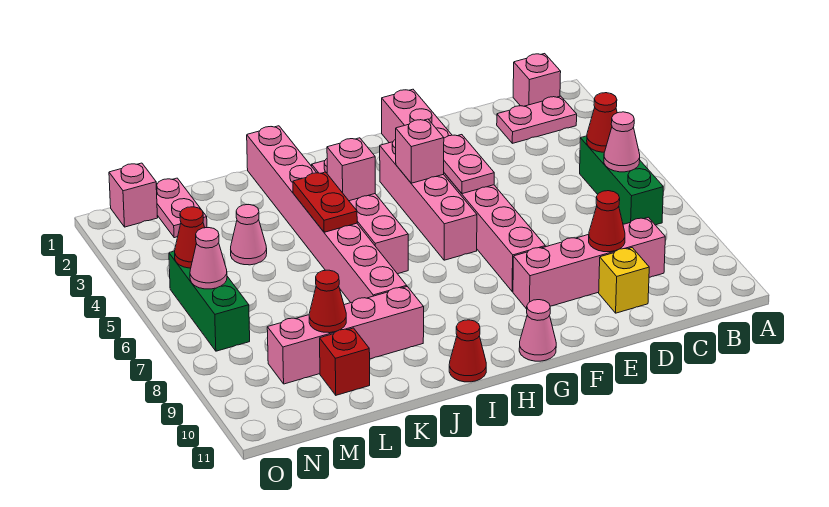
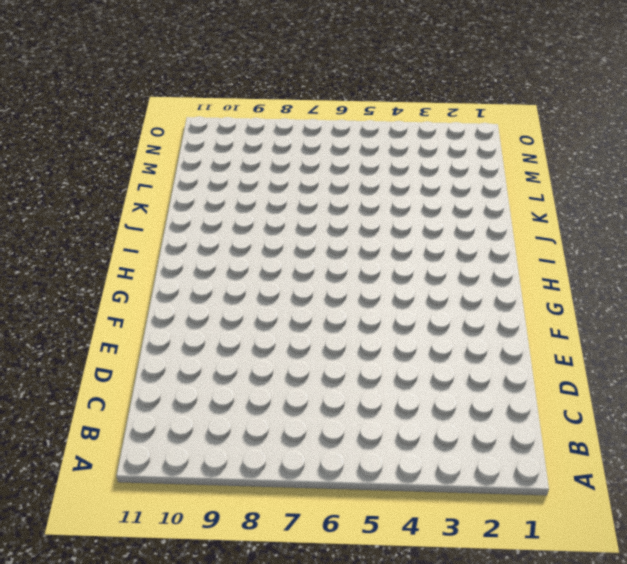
none -> pink brick B1 level 1
none -> pink plate B2:C2 level 1
none -> green brick B5:B7 level 1

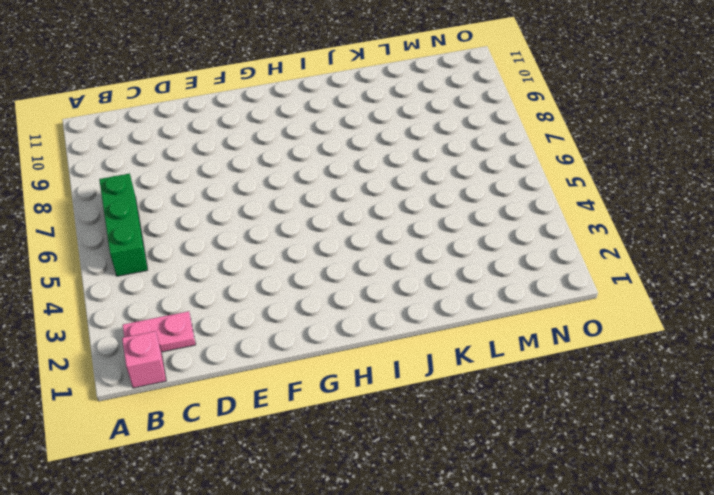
none -> pink brick C9:F9 level 1
none -> yellow brick D10 level 1
none -> pink brick F1:F8 level 1

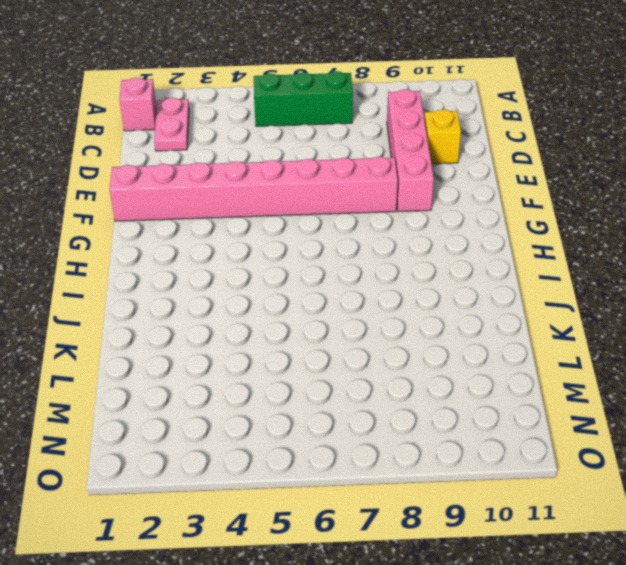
none -> pink brick G3:G6 level 1
none -> pink cone G11 level 1
none -> pink brick I3:I6 level 1

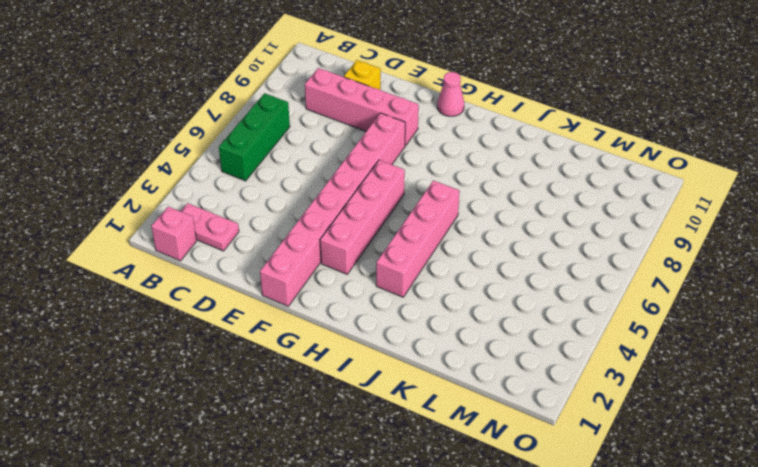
none -> red cone I11 level 1
none -> pink brick J1:J8 level 1
none -> pink brick J9:M9 level 1

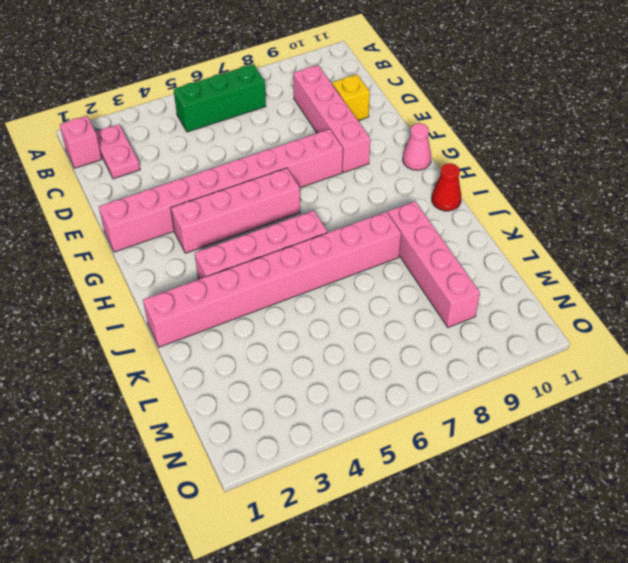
none -> pink cone L4 level 1
none -> red brick L10 level 1
none -> pink plate M1:M2 level 1

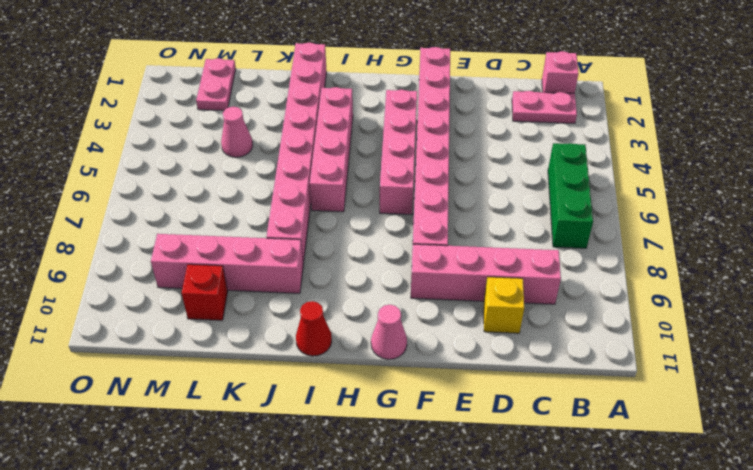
none -> pink brick N1 level 1
none -> green brick N5:N7 level 1
none -> red cone B5 level 2

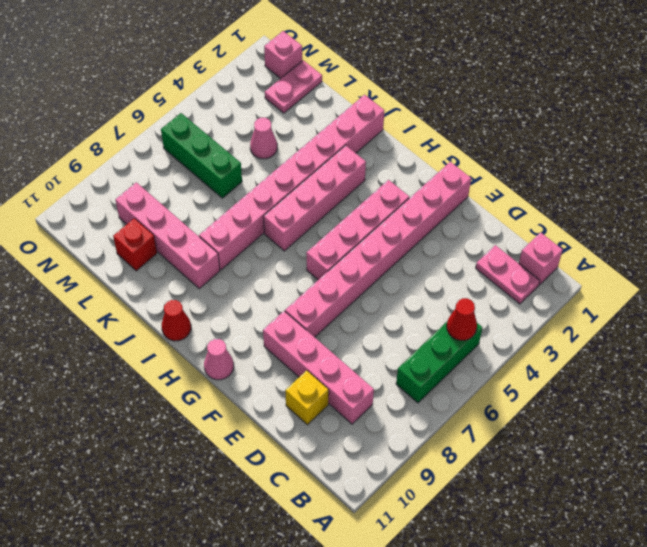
green brick L6:N6 level 1 -> green brick N5:N7 level 1
none -> pink cone B6 level 2
none -> red cone D9 level 2
none -> pink plate F4:F5 level 2

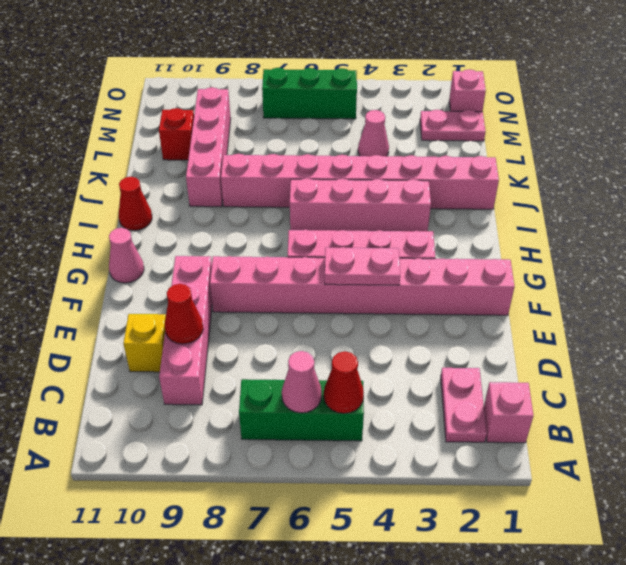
none -> pink brick G4 level 2
none -> pink brick I4 level 2
none -> red plate J4:J5 level 2

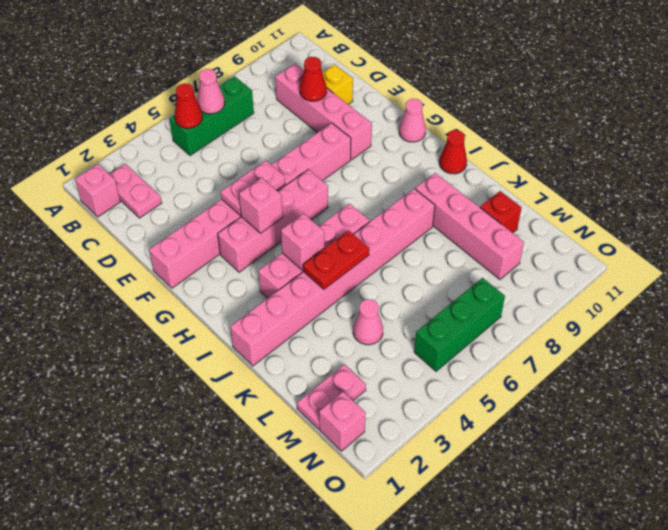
none -> red cone L9 level 2
none -> red cone N5 level 2
none -> pink cone N6 level 2

